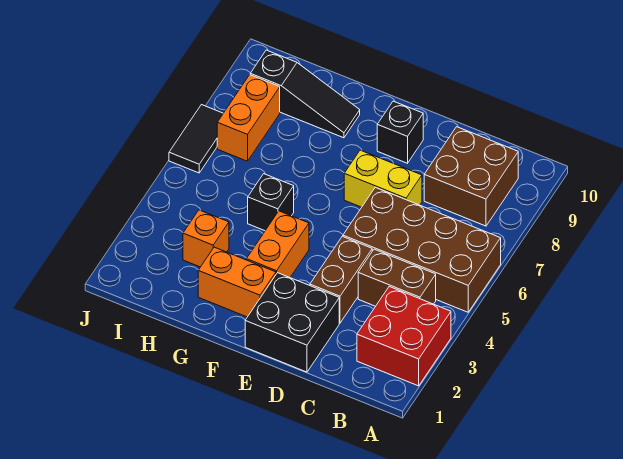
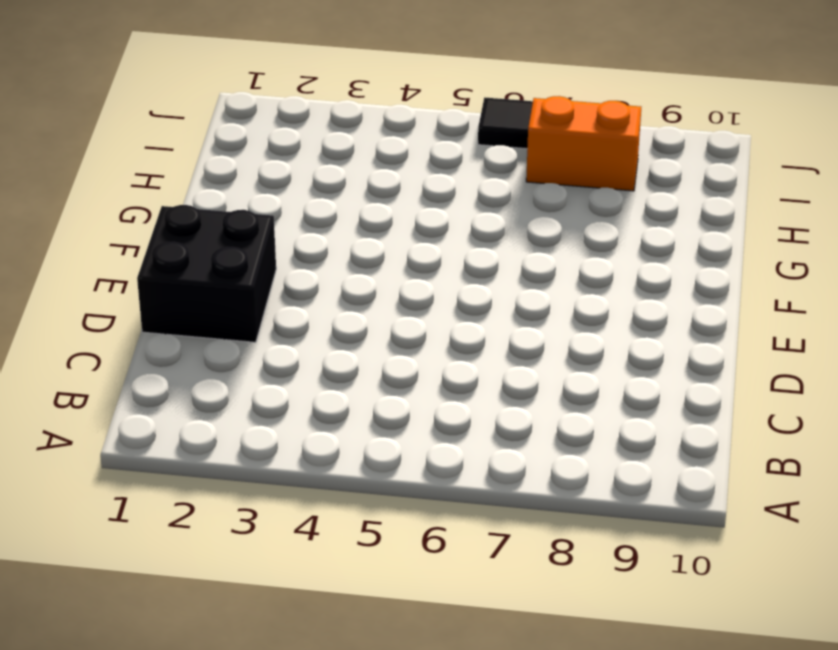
none -> red brick A2:B3 level 1
none -> brown brick A5:D6 level 1
none -> brown brick B4:C4 level 1

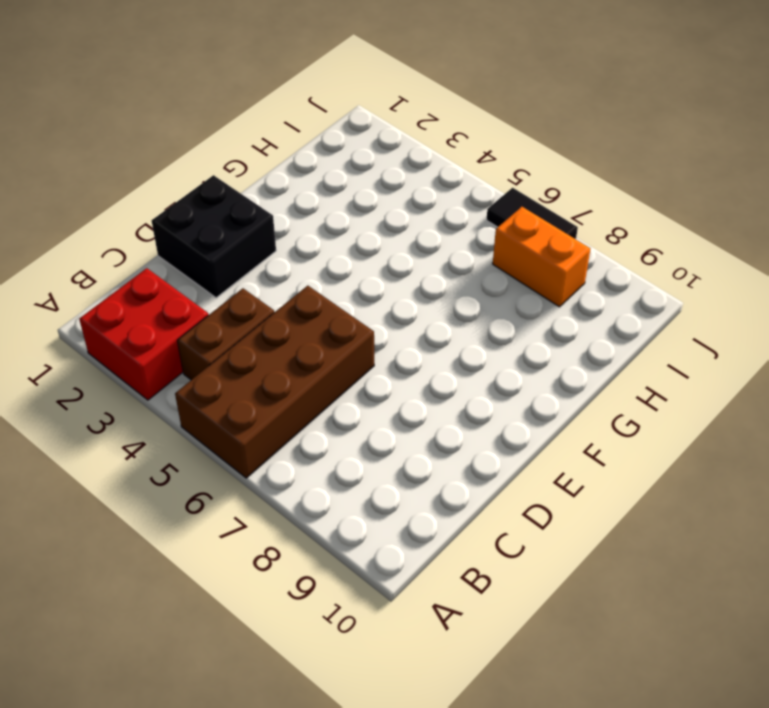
none -> brown brick B8:C9 level 1
none -> brown brick D3:D4 level 1
none -> yellow brick D7:E7 level 1

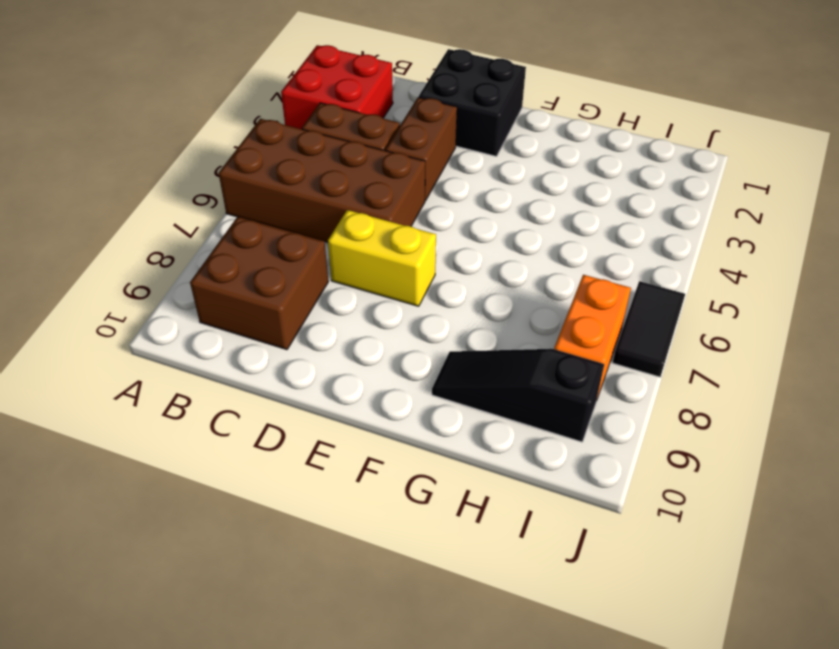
none -> black brick E9 level 1
none -> orange brick F2:G2 level 1
none -> orange brick F3:F4 level 1

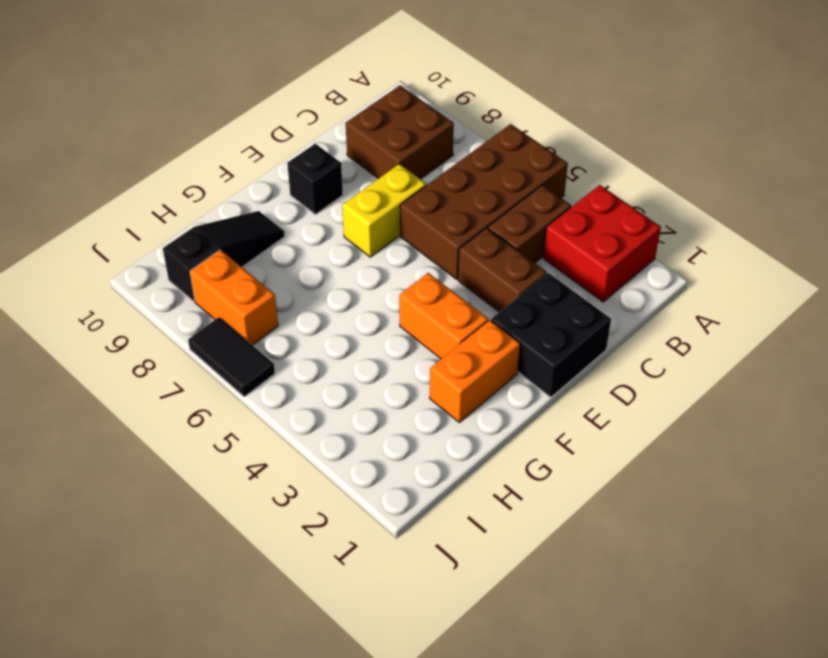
none -> black brick G5 level 1
none -> orange brick H3 level 1

